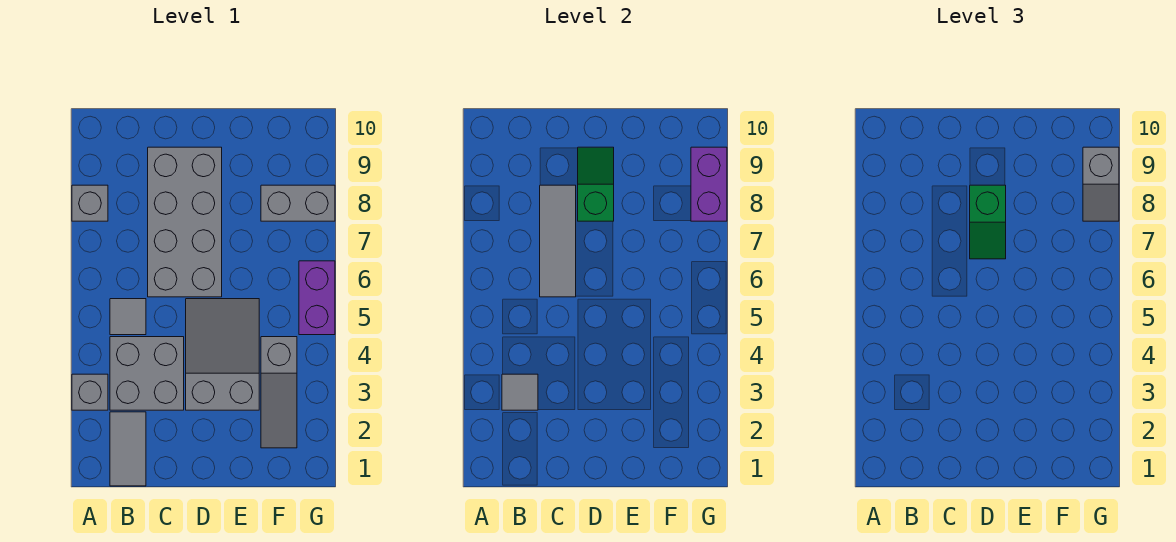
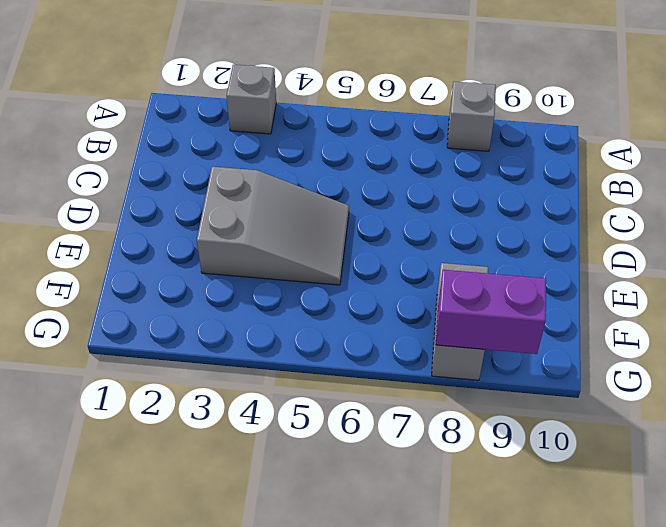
none -> grey tile B1:B2 level 1
none -> grey brick B3:C4 level 1
none -> grey tile B5 level 1

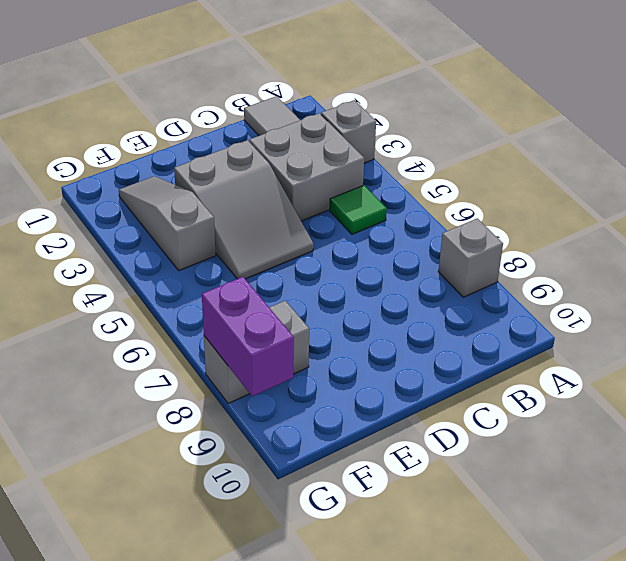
green tile B5 level 1 -> grey tile B5 level 1
none -> grey brick C6:D9 level 1
none -> purple brick G5:G6 level 1
none -> grey tile B3 level 2

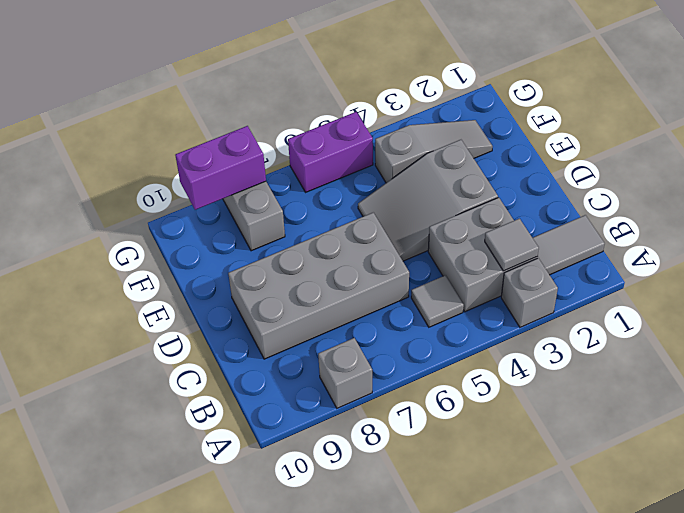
none -> grey tile C6:C8 level 2
none -> green slope D8:D9 level 2 top 8
none -> green slope D7:D8 level 3 top 8

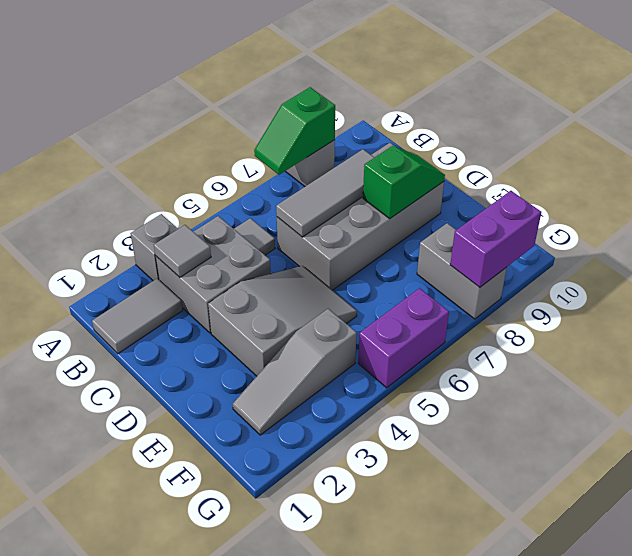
green slope A7:A8 level 2 top 8 -> green slope D7:D8 level 3 top 8
none -> grey slope G8:G9 level 3 top 9

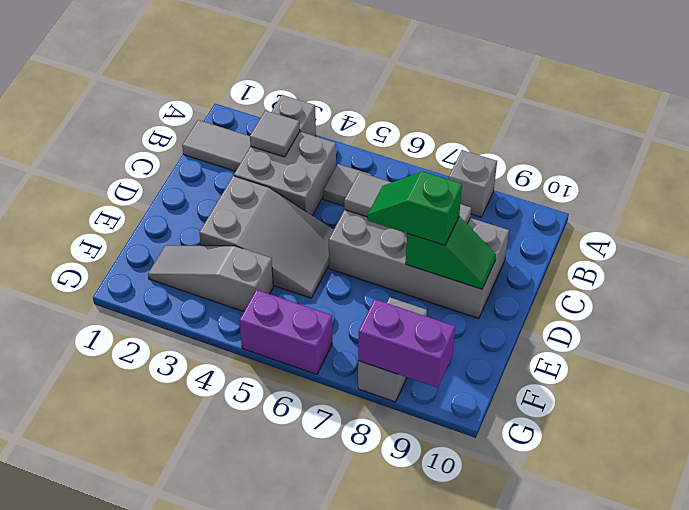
none -> grey slope G8:G9 level 3 top 9

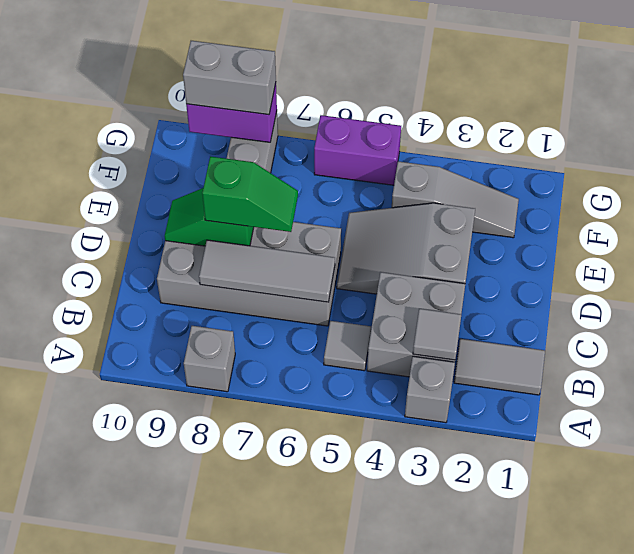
grey brick G8:G9 level 3 -> grey slope G8:G9 level 3 top 9

